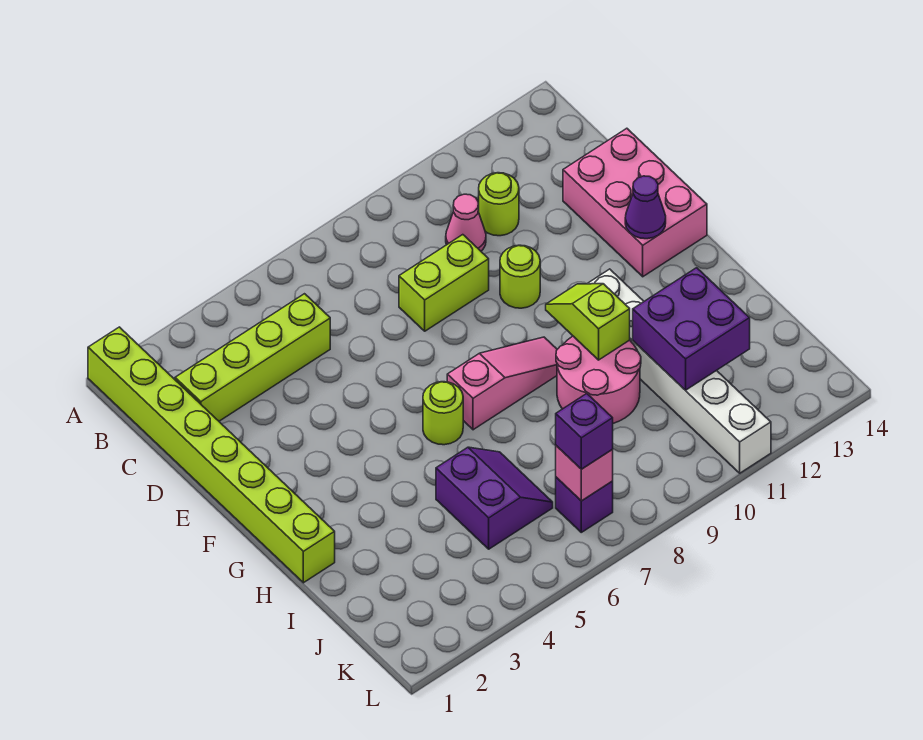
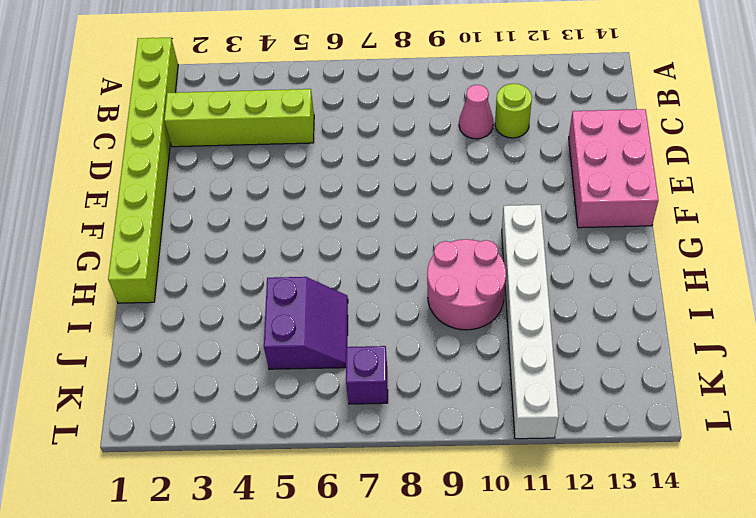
none -> lime brick D8:D9 level 1
none -> lime round brick E10 level 1
none -> lime round brick G6 level 1

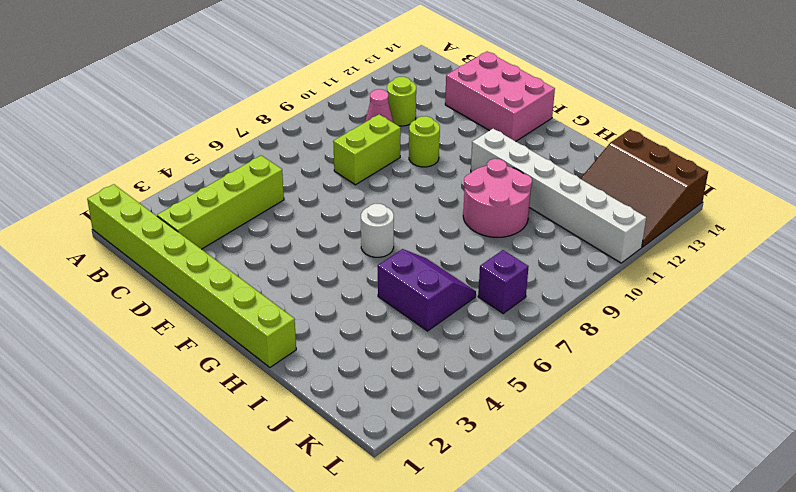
white round brick G6 level 1 -> lime round brick G6 level 1
brown slope J12:L14 level 1 top 14 -> none
none -> pink slope G7:G9 level 1 top 7
none -> purple cone F13 level 2
none -> lime slope G10:H10 level 2 top H

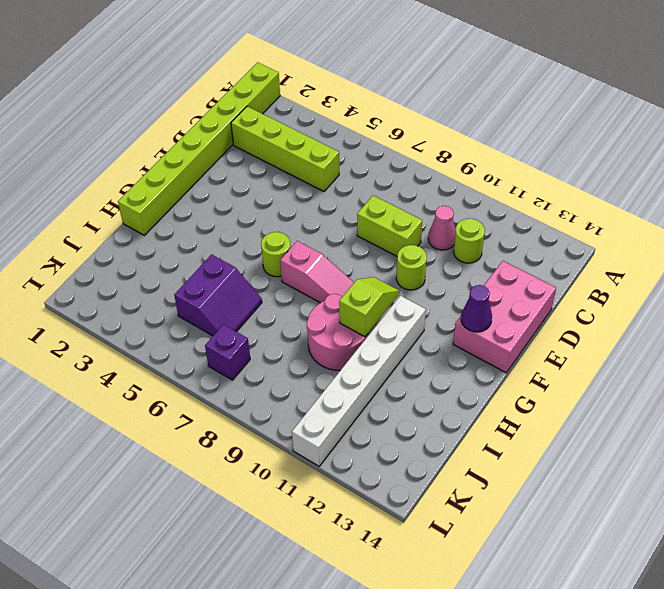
none -> purple brick I11:J12 level 2
none -> pink brick K7 level 2
none -> purple brick K7 level 3

